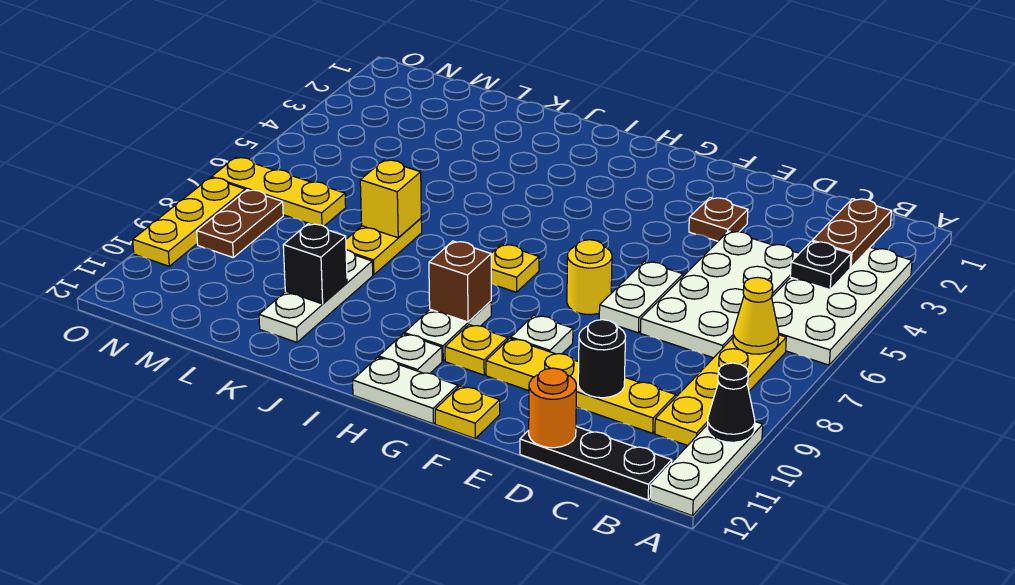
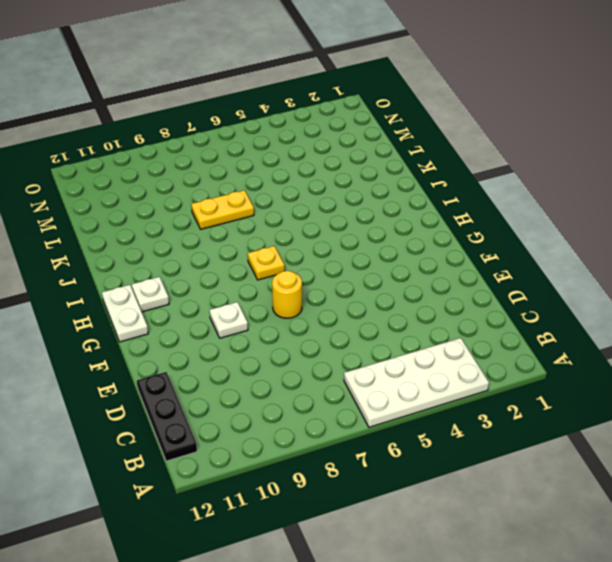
none -> white plate A10:A12 level 1
none -> yellow plate B7:B10 level 1
none -> white plate C4:D7 level 1
none -> yellow plate C10:F10 level 1

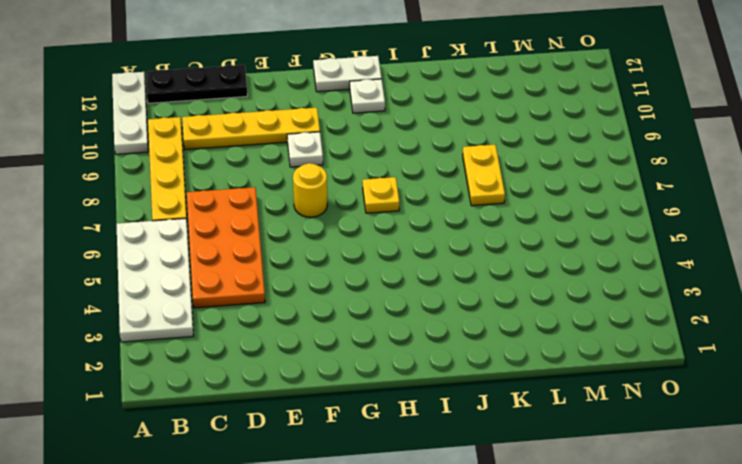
orange plate C4:D7 level 1 -> white plate C4:D7 level 1
none -> brown plate E3 level 1
none -> white plate E6:E7 level 1
none -> yellow plate F12 level 1
none -> yellow plate G10 level 1

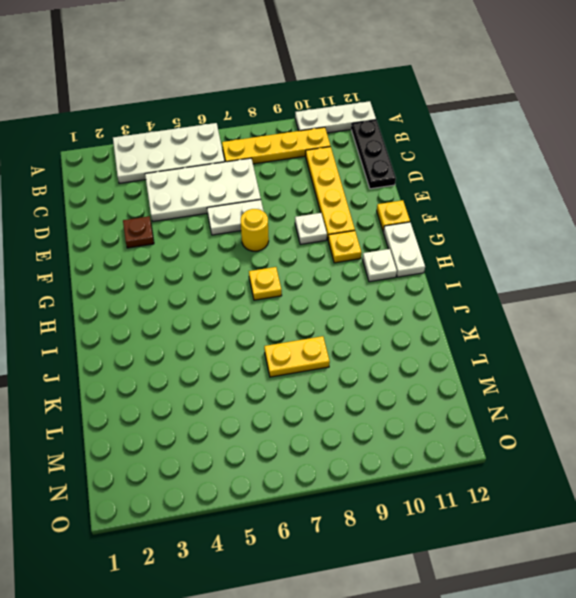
none -> white plate H9:H10 level 1
none -> white plate K9:K11 level 1
none -> yellow plate M7:O7 level 1
none -> brown plate N8:N9 level 1

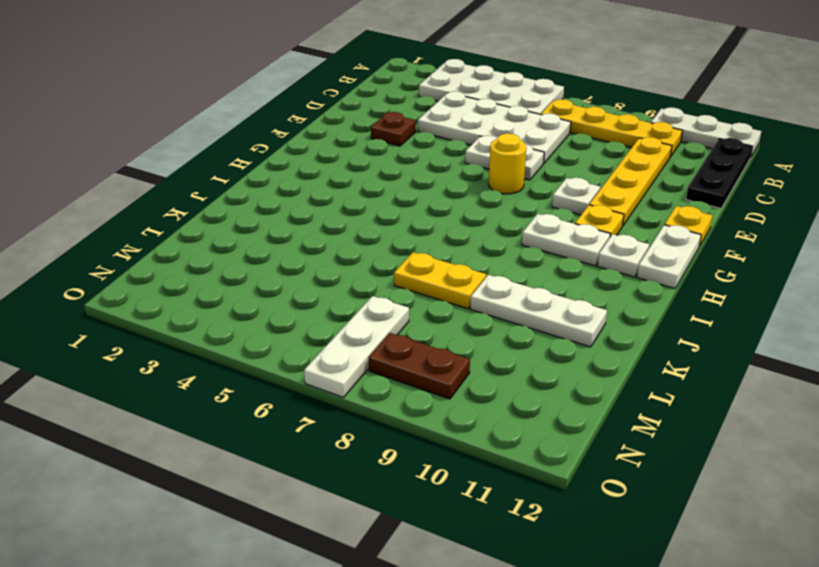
white plate M7:O7 level 1 -> yellow plate M7:O7 level 1
none -> yellow plate H7 level 1
none -> yellow plate O8:O10 level 1
none -> black cone A10 level 2
none -> brown plate B2:B3 level 2

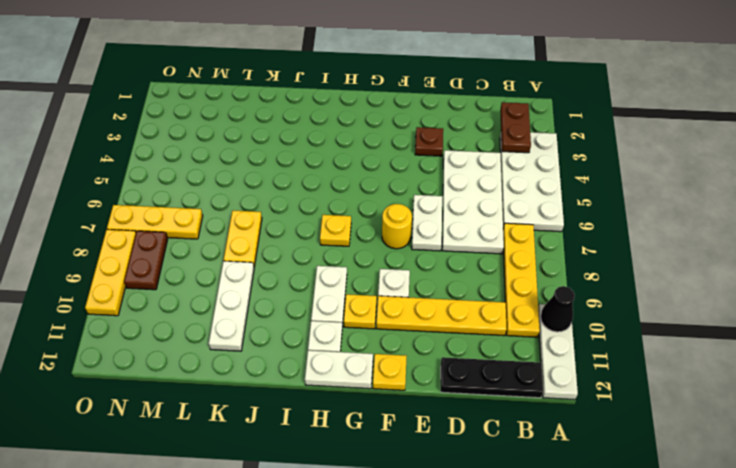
none -> black plate B4 level 2
none -> yellow cone B7 level 2
none -> black round brick D10 level 2
none -> orange round brick D12 level 2

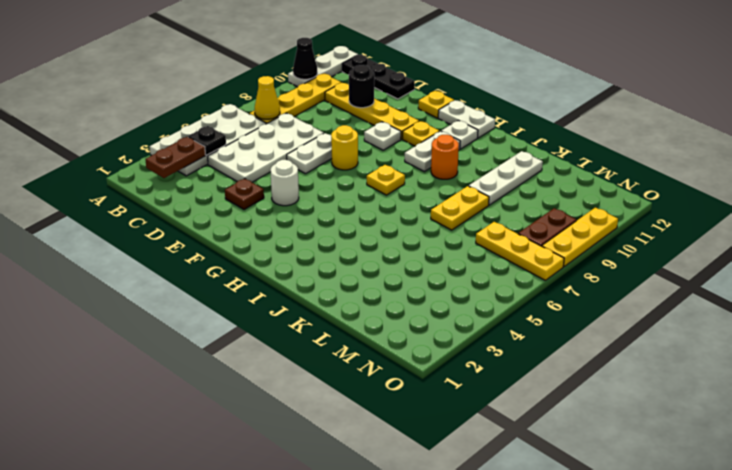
white round brick F4 level 1 -> none
orange round brick I9 level 1 -> orange round brick D12 level 2
none -> brown brick H9 level 2
none -> yellow brick K7 level 2
none -> black brick K10 level 2

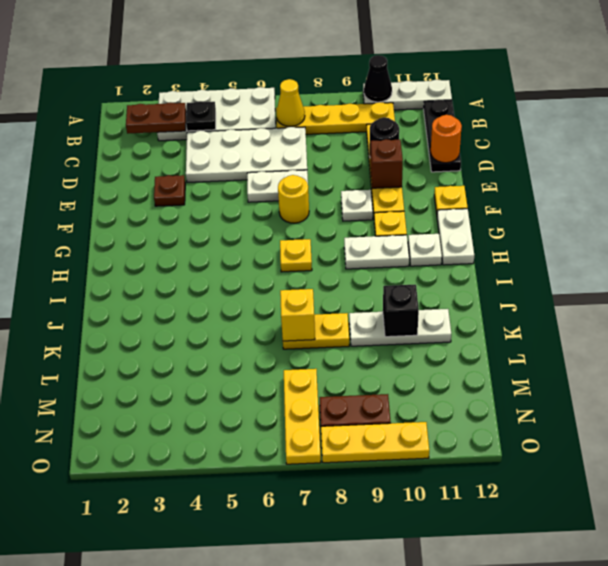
brown brick E10 level 2 -> brown brick H9 level 2

